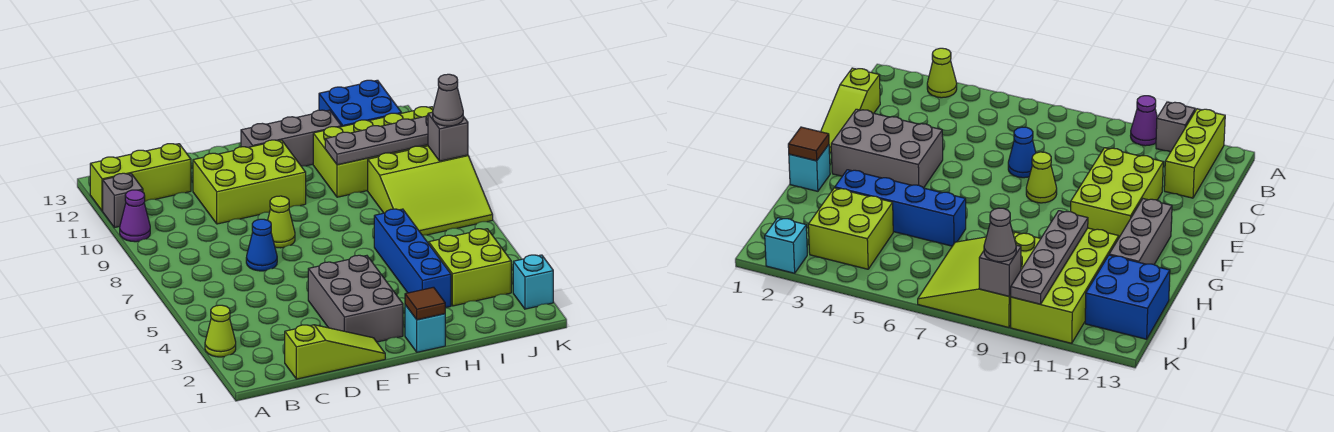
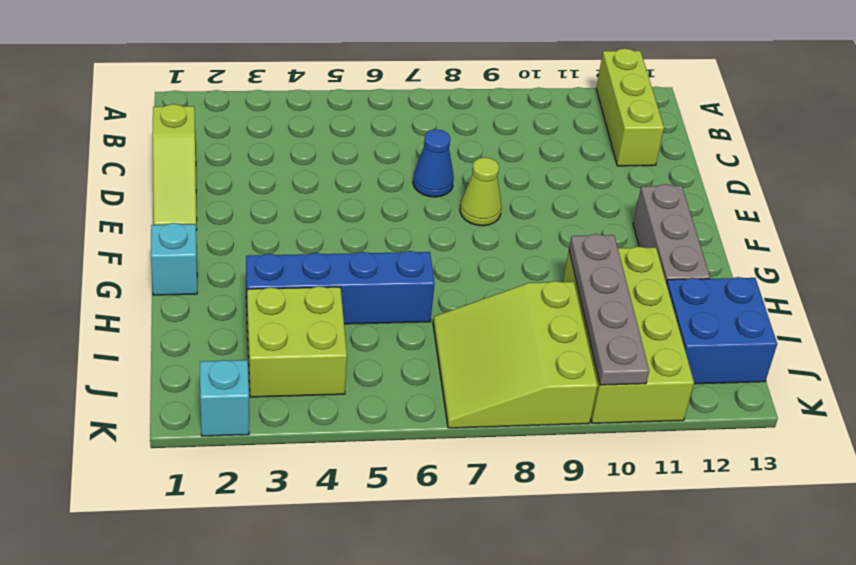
none -> lime cone A3 level 1
none -> purple cone A10 level 1
none -> grey brick A11 level 1

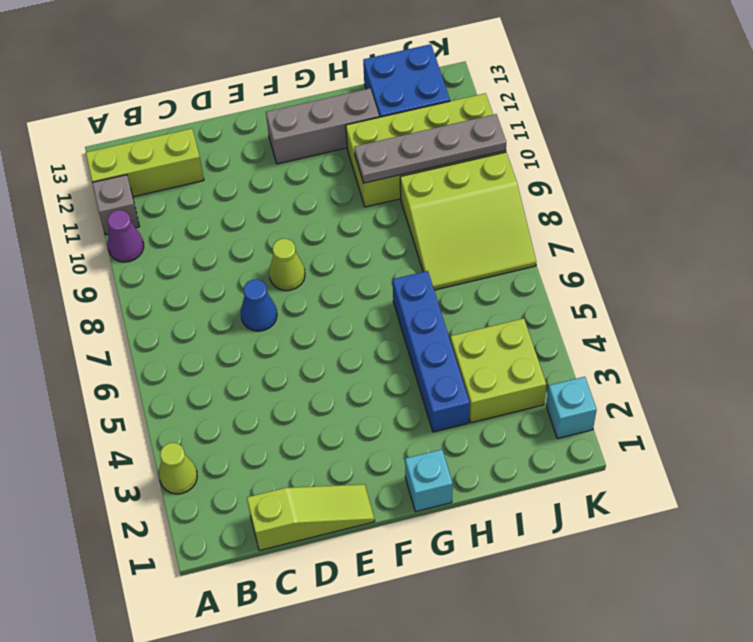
none -> lime brick D10:F11 level 1
none -> grey brick E2:F4 level 1
none -> brown tile G1 level 2

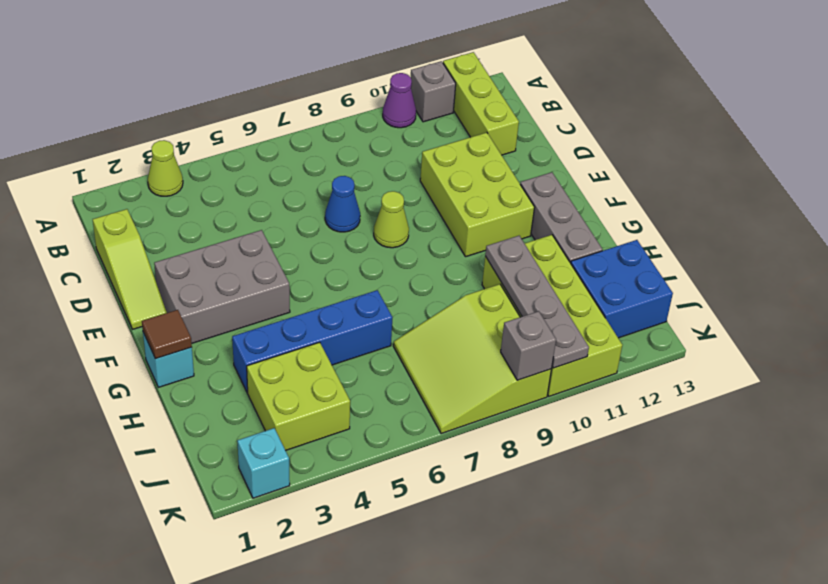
none -> grey cone K9 level 3

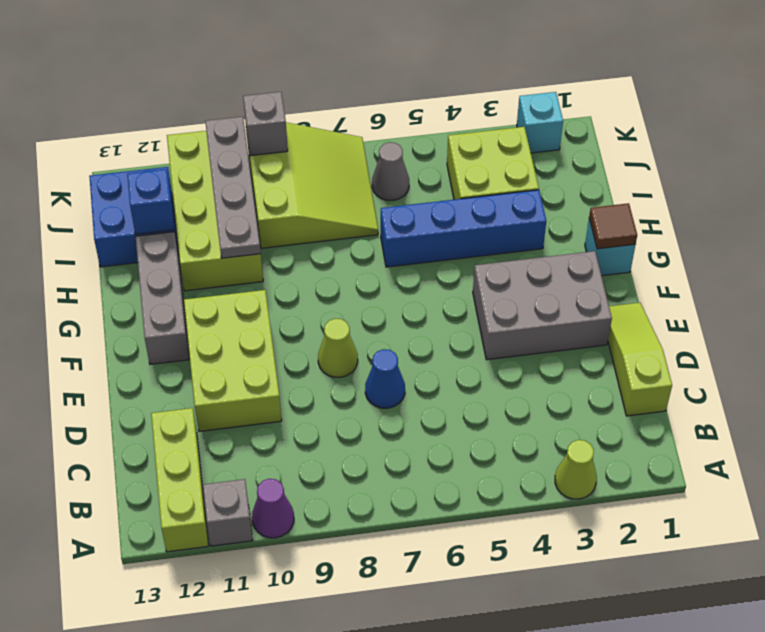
blue brick I12 level 2 -> none
grey cone J6 level 1 -> grey cone K9 level 3

